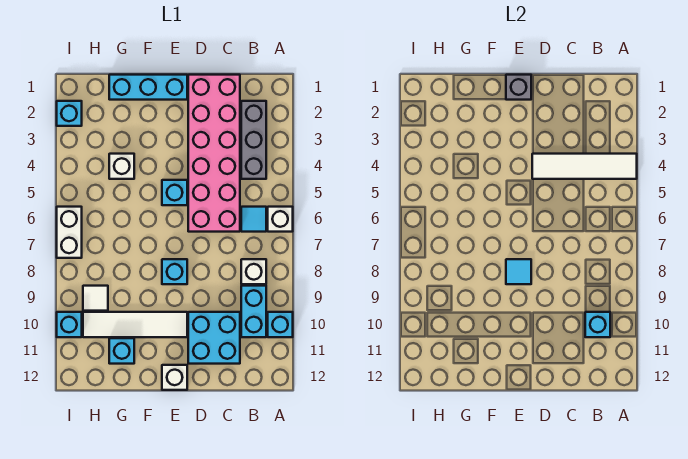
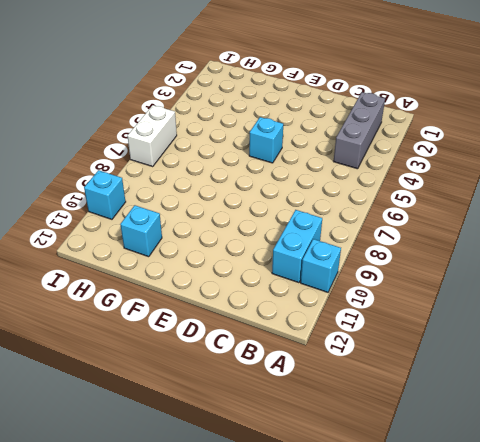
none -> white brick A6 level 1
none -> cyan tile B6 level 1
none -> white brick B8 level 1

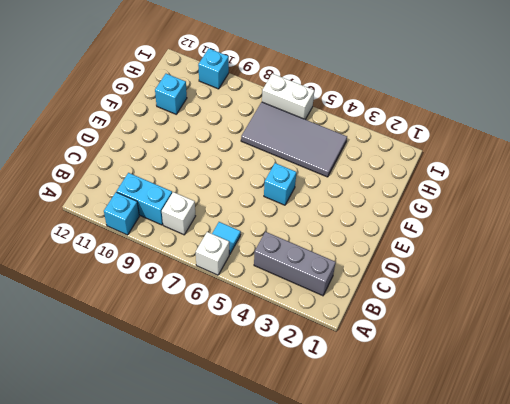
grey tile G4:H7 level 1 -> white brick G4 level 1
none -> pink brick C1:D6 level 1
none -> cyan brick C10:D11 level 1
none -> cyan brick E1:G1 level 1

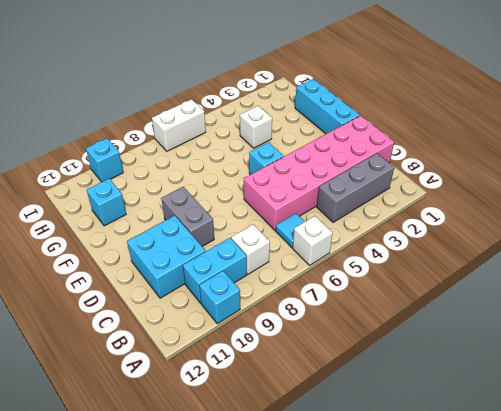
grey brick D9:E9 level 1 -> none
none -> cyan brick E8 level 1
none -> white tile E10:H10 level 1
none -> white brick E12 level 1

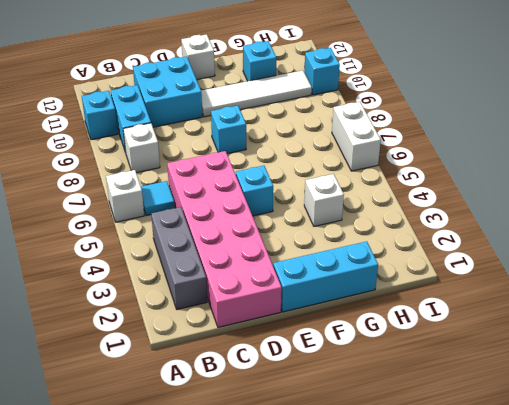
none -> white tile H9 level 1
none -> cyan brick I2 level 1
none -> white tile A4:D4 level 2

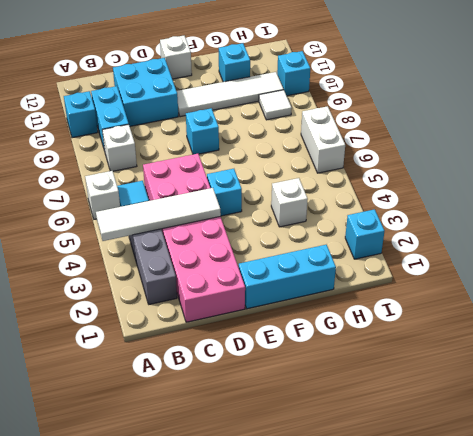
none -> cyan brick B10 level 2
none -> grey brick E1 level 2
none -> cyan tile E8 level 2

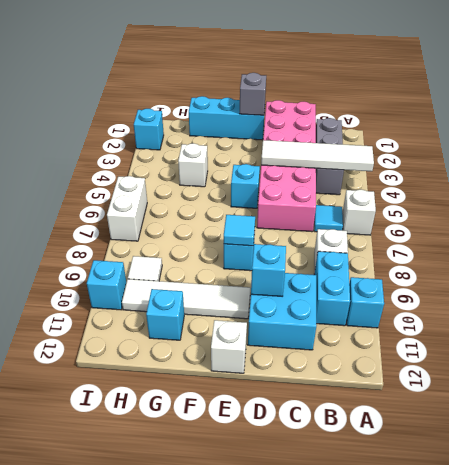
cyan brick D10 level 2 -> cyan brick B10 level 2

